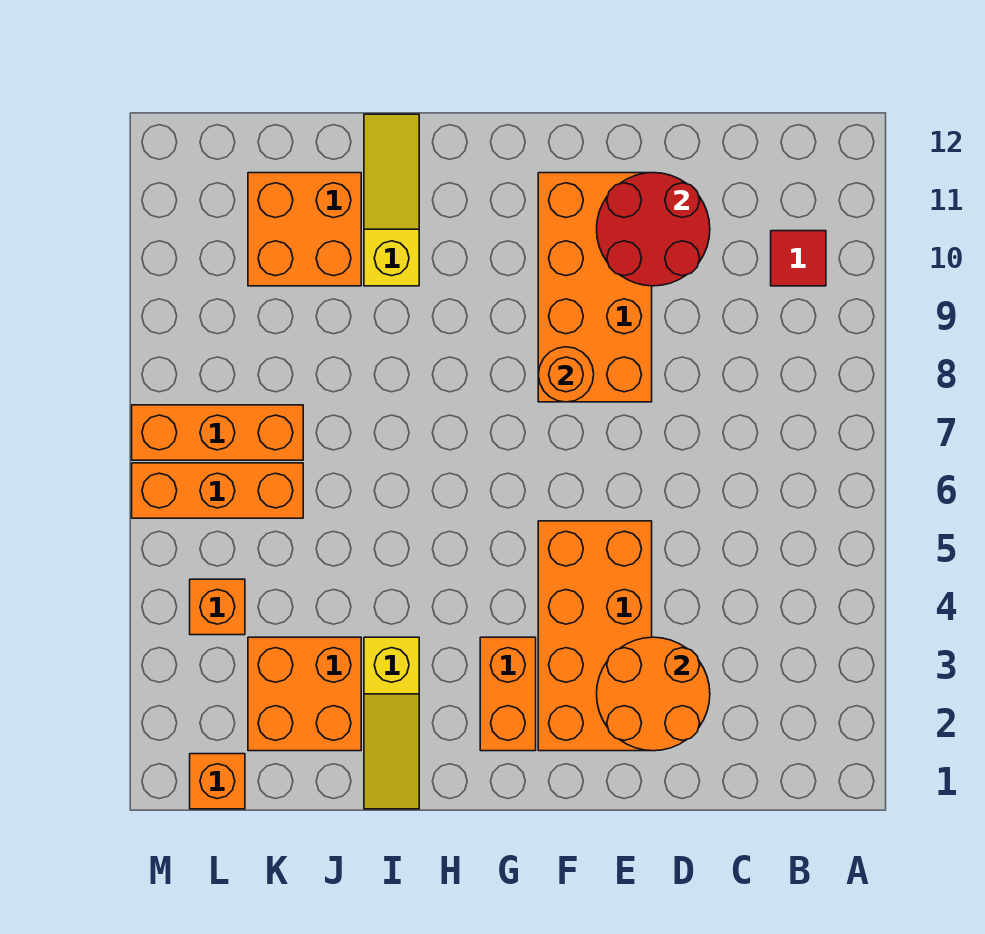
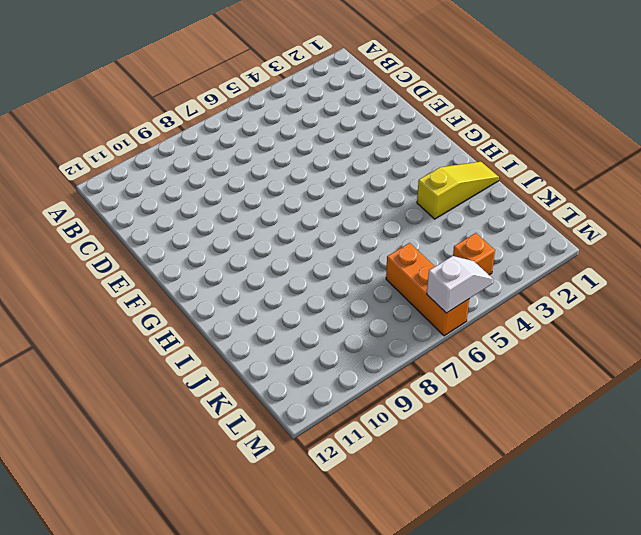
white slope M5:M6 level 2 top 6 -> none
none -> red tile B10 level 1
none -> orange brick E2:F5 level 1
none -> orange brick E8:F11 level 1

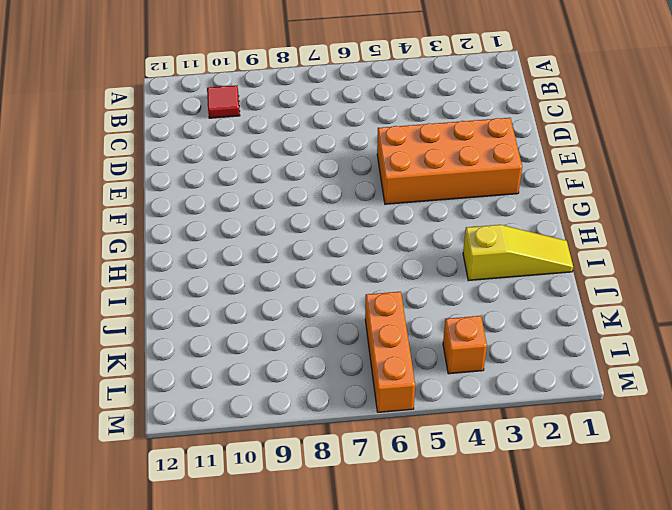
none -> orange brick E8:F11 level 1
none -> orange brick G2:G3 level 1
none -> yellow slope I10:I12 level 1 top 10

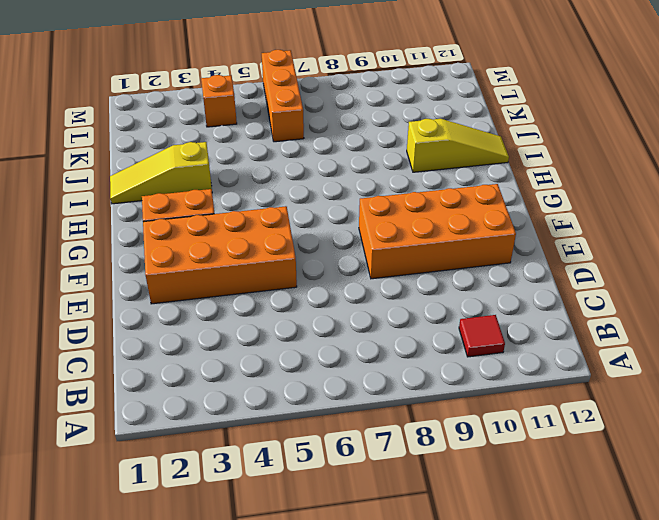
none -> orange brick J2:K3 level 1
none -> orange brick J10:K11 level 1
none -> orange brick K7:M7 level 1

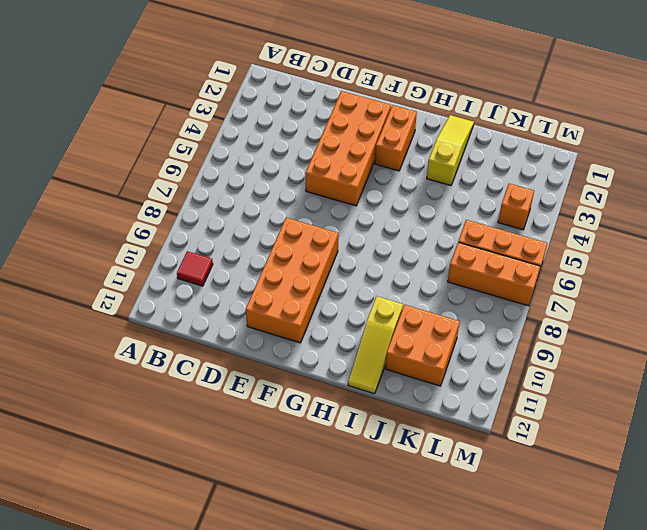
none -> orange brick J2:K3 level 1
none -> orange brick L1 level 1
none -> orange round brick D2:E3 level 2

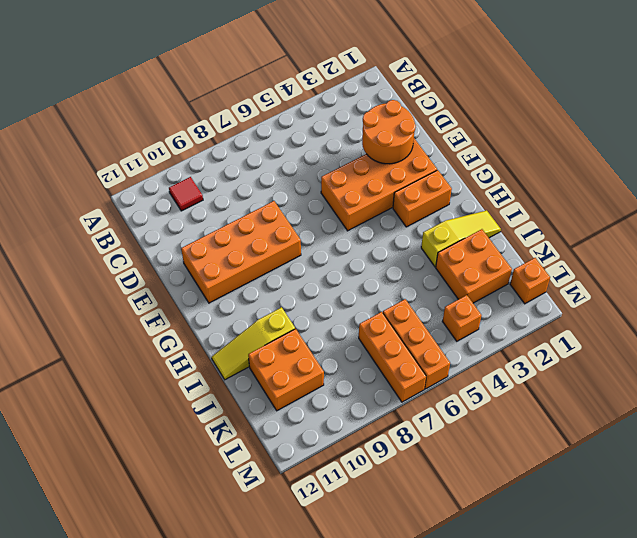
none -> red round brick D10:E11 level 2
none -> orange round brick F8 level 2

